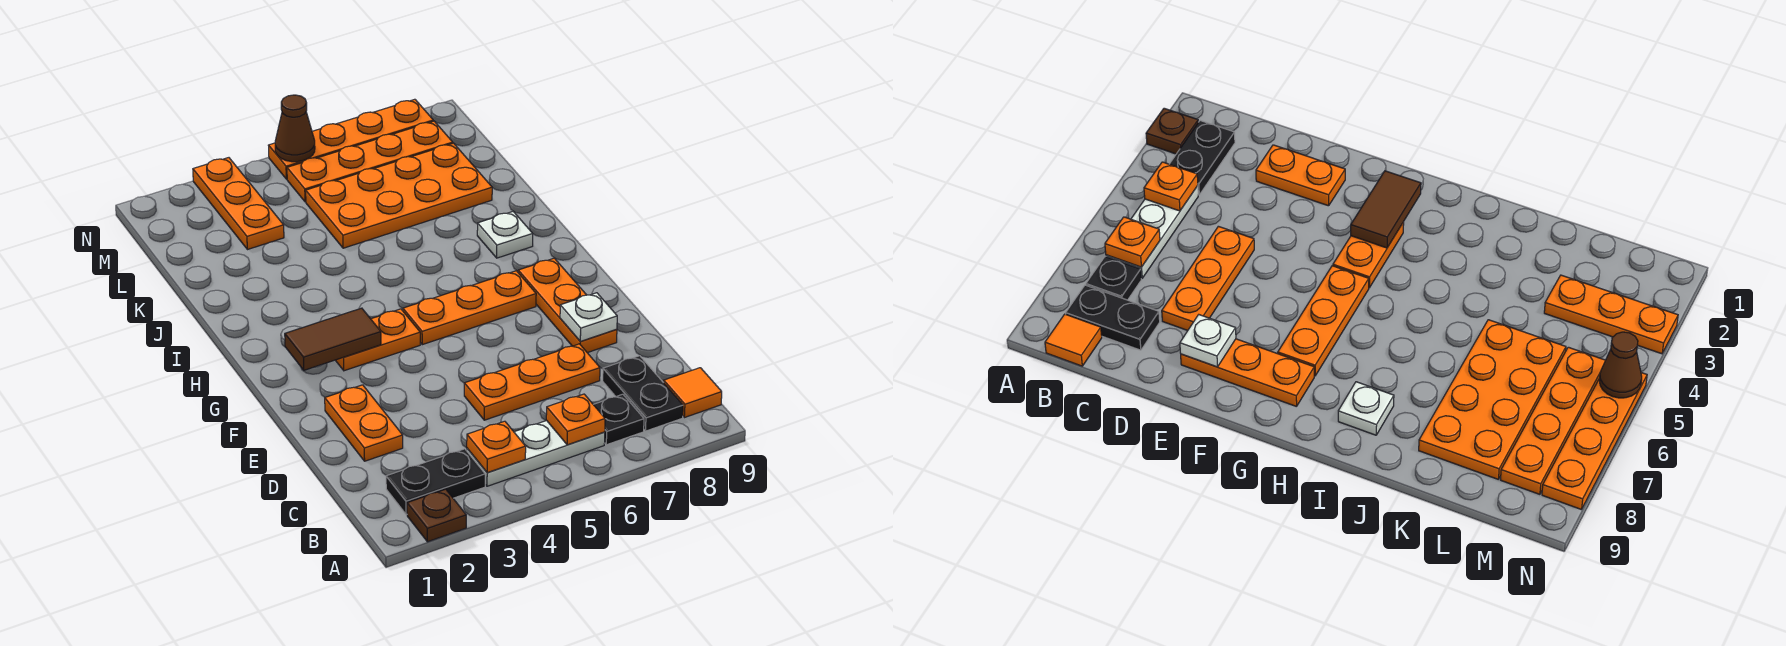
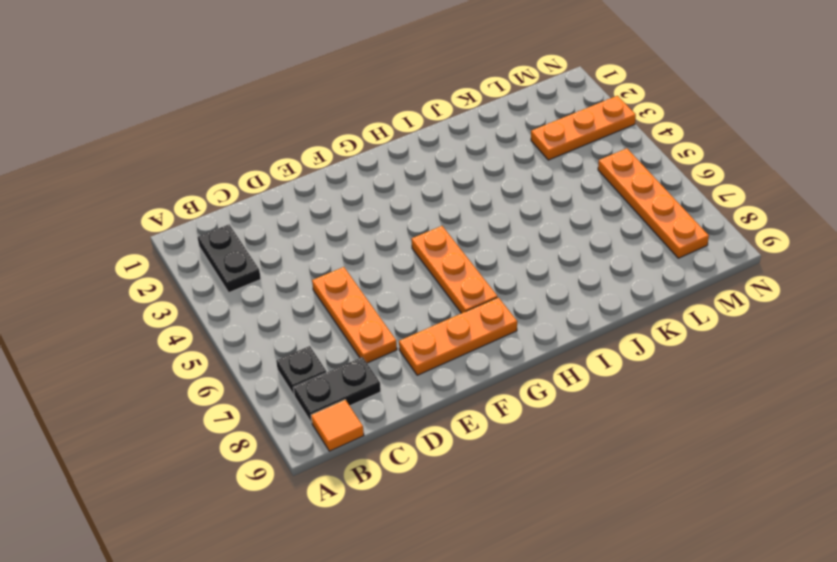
none -> brown plate A2 level 1
none -> white plate B4:B6 level 1
none -> orange plate D2:E2 level 1

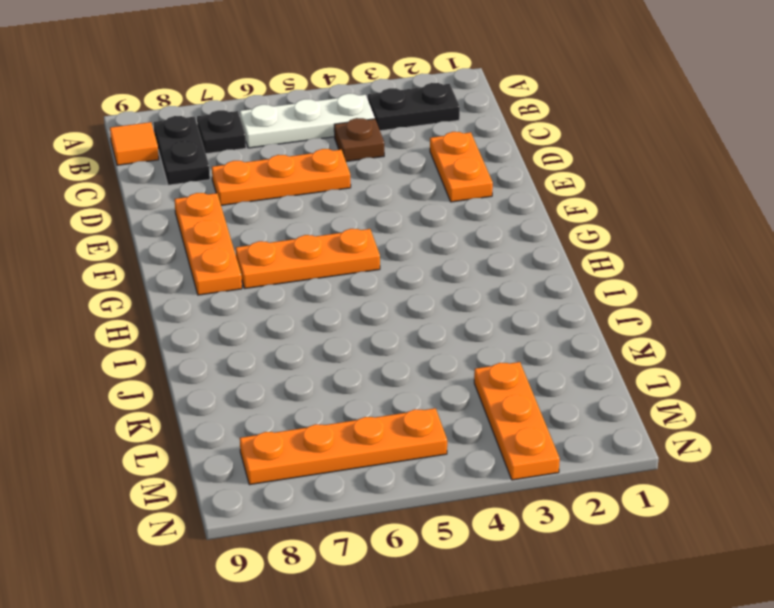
brown plate C4 level 1 -> brown plate A2 level 1
none -> orange plate G3:G4 level 1
none -> white plate I8 level 1
none -> orange plate K5:L8 level 1

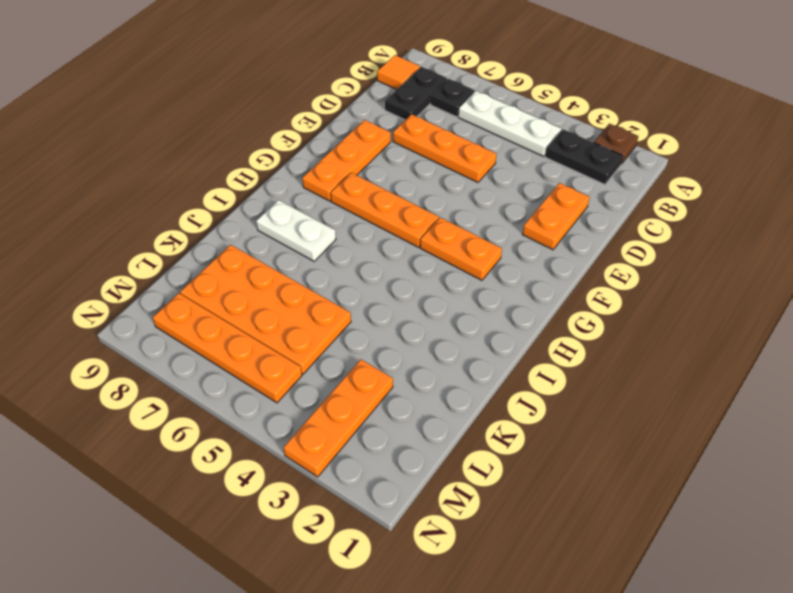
white plate I7:I8 level 1 -> white plate I8 level 1
none -> orange plate N5:N8 level 1
none -> orange plate B4 level 2
none -> orange plate B6 level 2

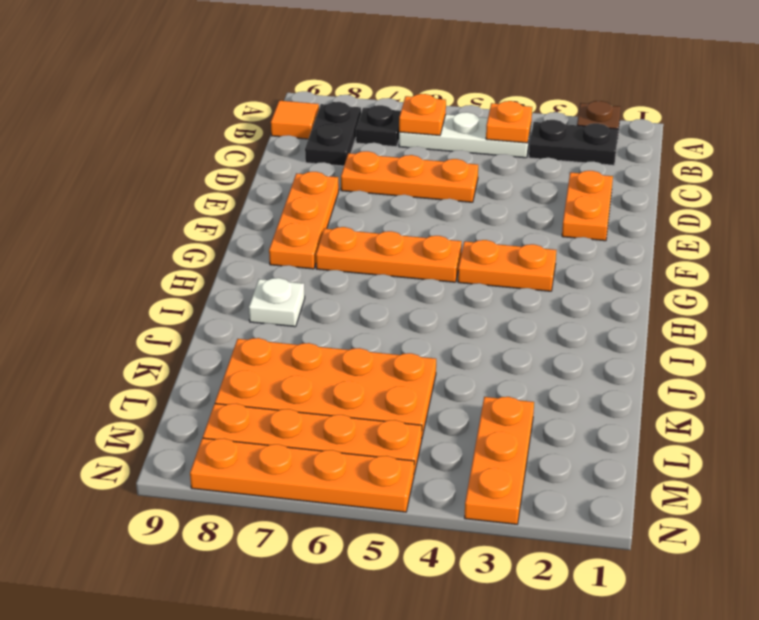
none -> white plate E8 level 2
none -> brown tile G2:G3 level 2
none -> brown cone N5 level 2

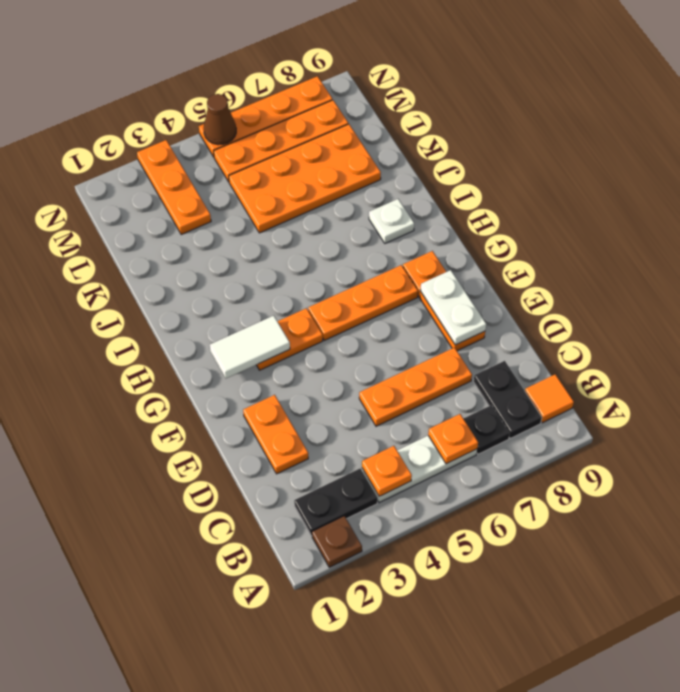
white plate E8:F8 level 2 -> white plate E8 level 2
white tile G2:G3 level 2 -> brown tile G2:G3 level 2

